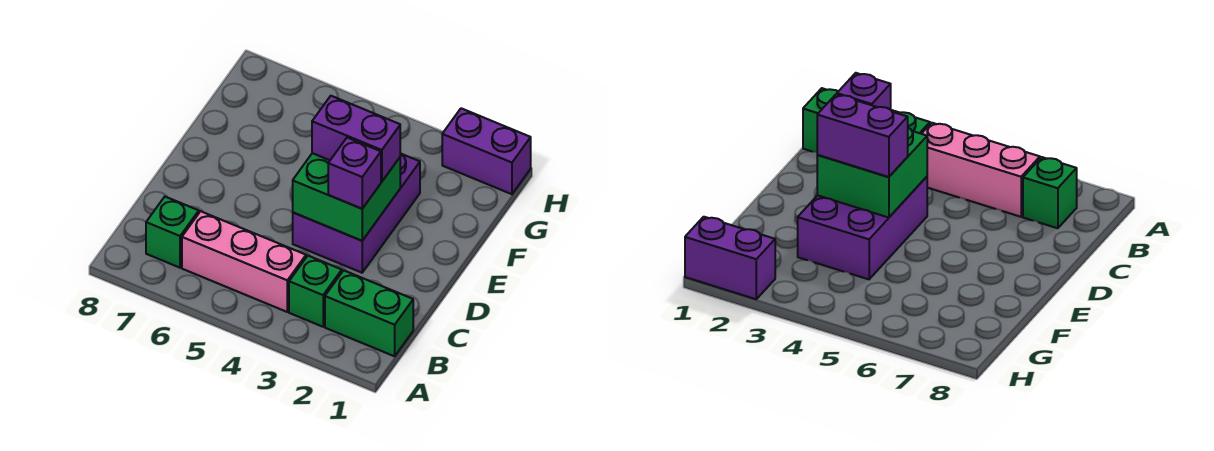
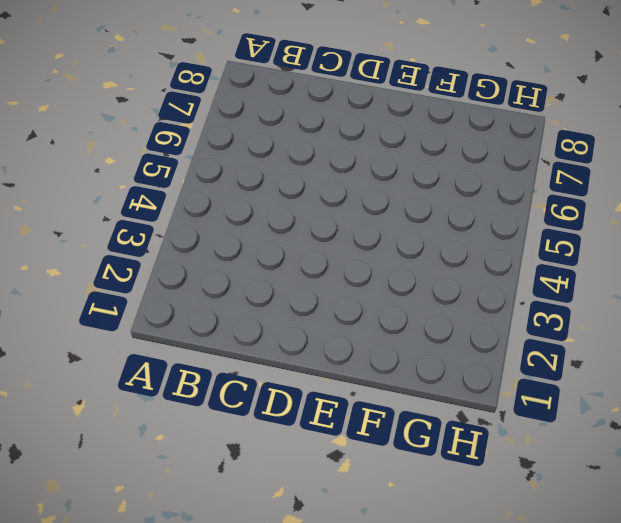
none -> green brick B1:B2 level 1
none -> green brick B3 level 1

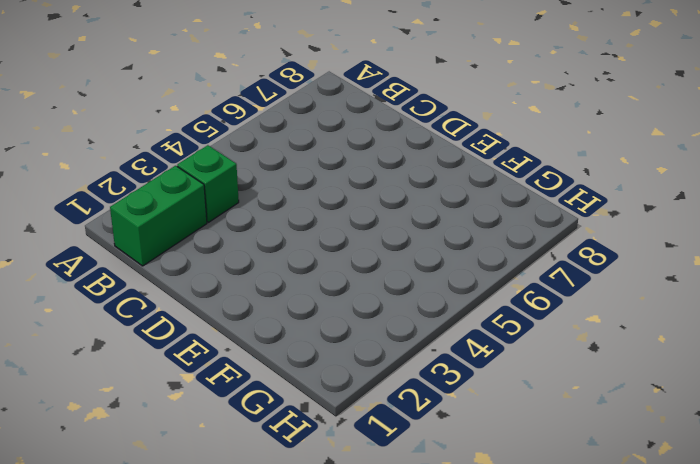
none -> pink brick B4:B6 level 1
none -> green brick B7 level 1

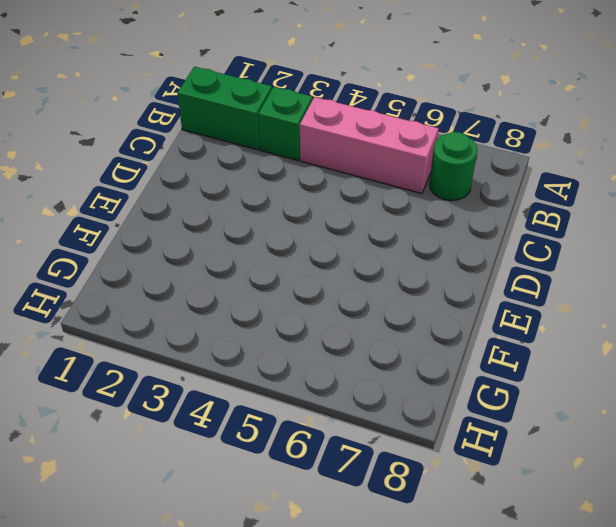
green round brick B7 level 1 -> green brick B7 level 1
none -> purple brick D3:F4 level 1
none -> purple brick H1:H2 level 1

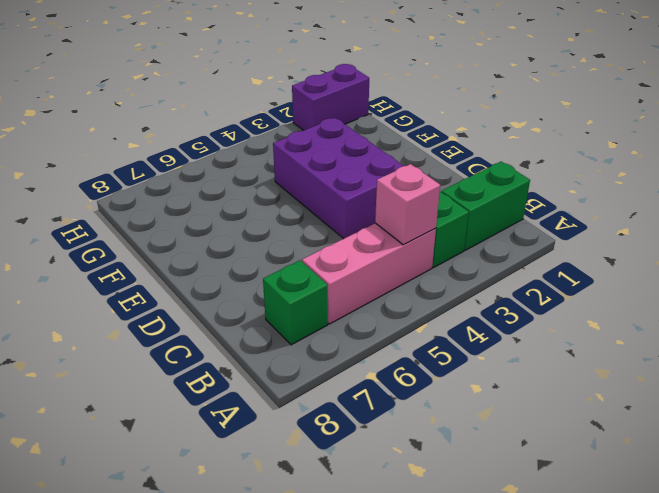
pink brick B4 level 2 -> none
none -> green brick D3:E4 level 2
none -> purple brick D3 level 3

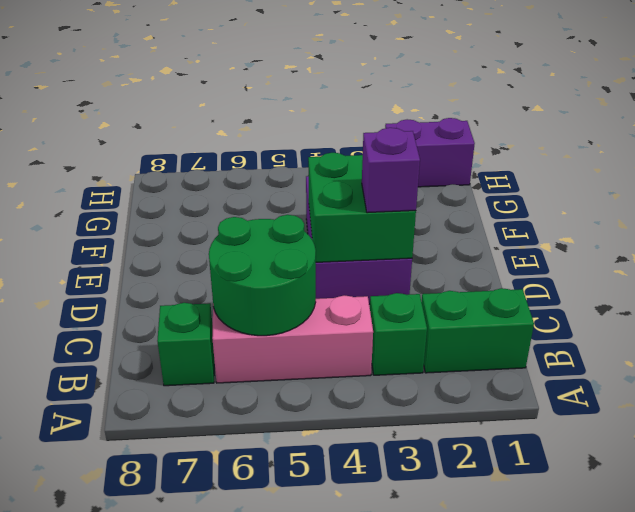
green round brick B5:C6 level 2 -> none
none -> purple brick E3:E4 level 3

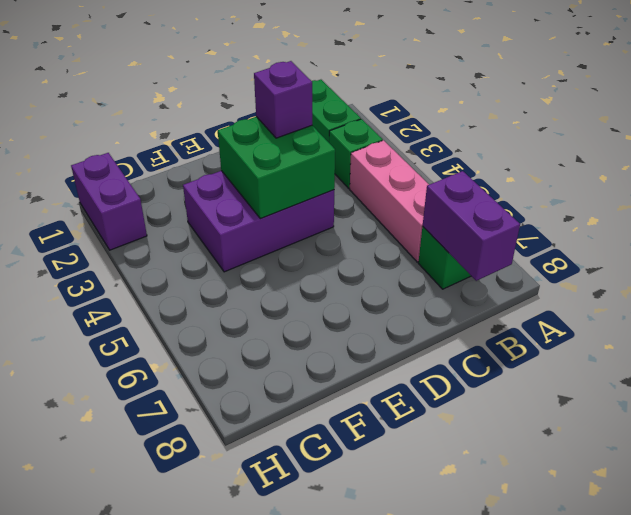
purple brick B7:B8 level 2 -> purple brick E3:E4 level 3

